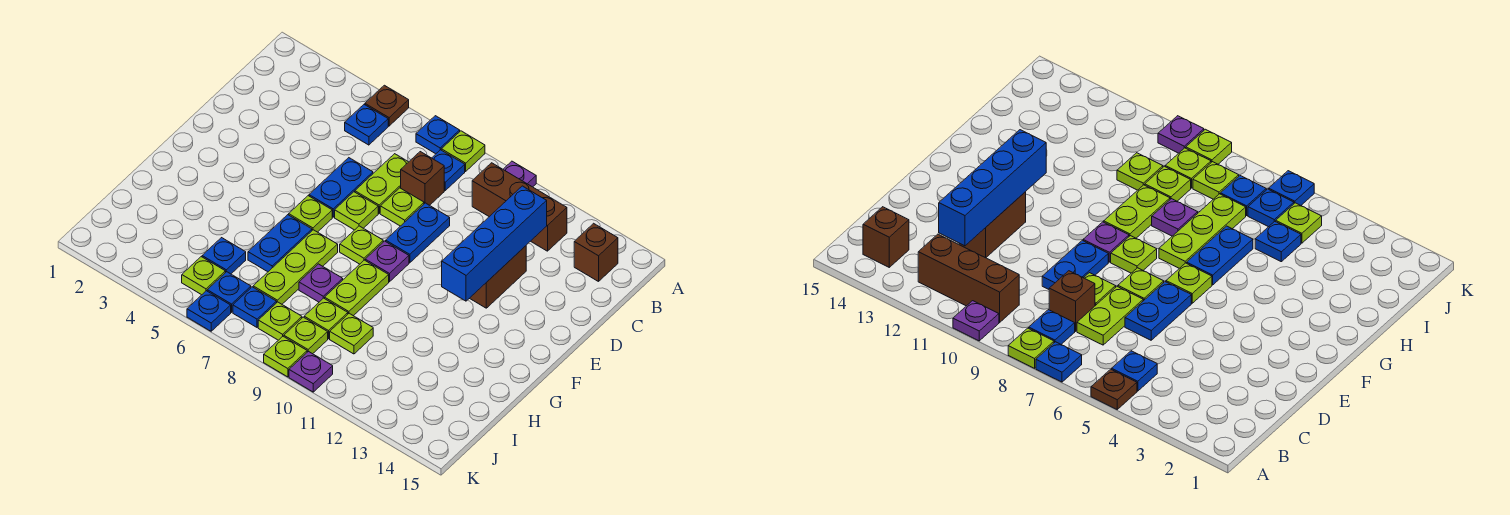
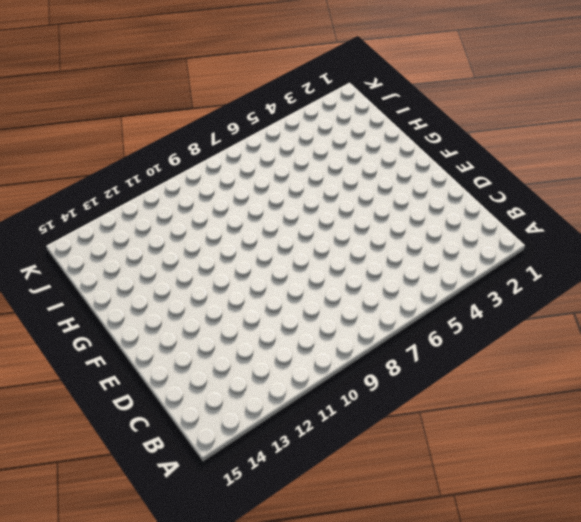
none -> brown plate A5 level 1
none -> blue plate A7 level 1
none -> lime plate A8 level 1
none -> purple plate A10 level 1

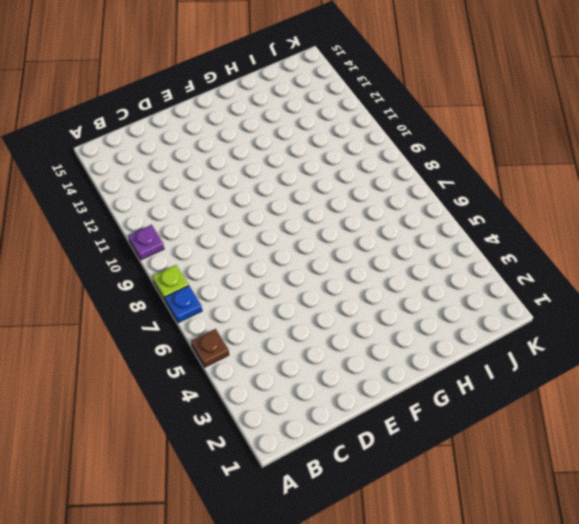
none -> blue plate B5 level 1
none -> blue plate B8 level 1
none -> brown brick B10:B12 level 1
none -> brown brick B14 level 1

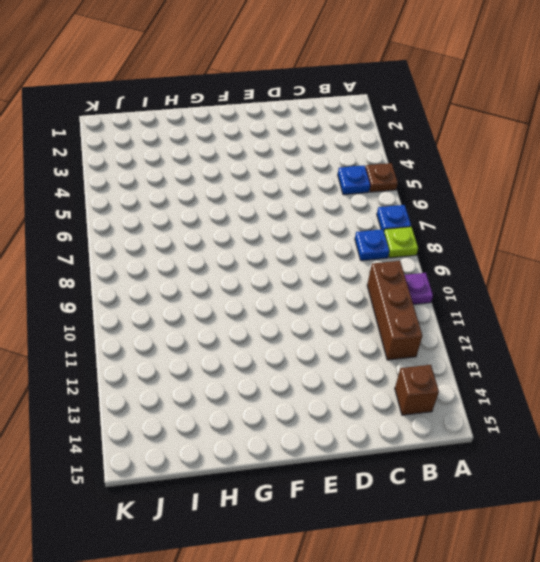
none -> lime plate C7:D7 level 1
none -> brown brick C8 level 1
none -> blue plate D6:E6 level 1
none -> lime plate D8 level 1

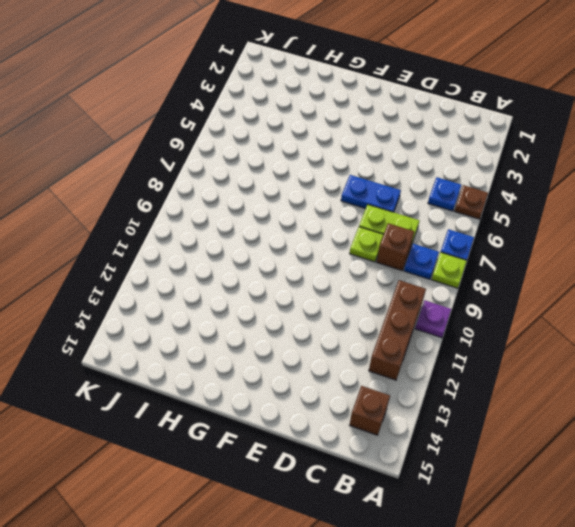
none -> blue plate D9:E9 level 1
none -> brown brick D12:E12 level 1
none -> lime plate E7 level 1
none -> lime plate F6 level 1

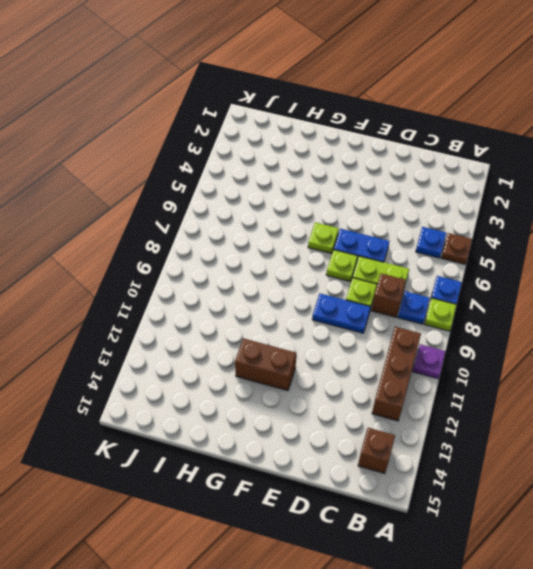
brown brick F12:G12 level 1 -> brown brick D12:E12 level 1
none -> lime plate F8 level 1
none -> purple plate F9 level 1
none -> blue plate G6:H6 level 1
none -> lime plate G7:I7 level 1

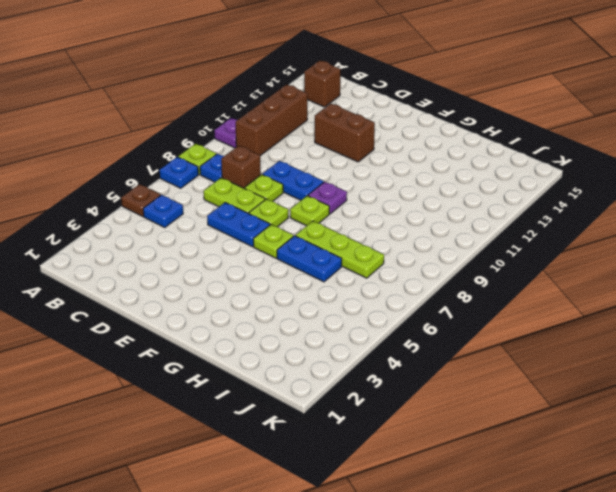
none -> lime plate G9:H9 level 1
none -> purple plate H8 level 1
none -> blue plate I5 level 1
none -> lime plate I9 level 1

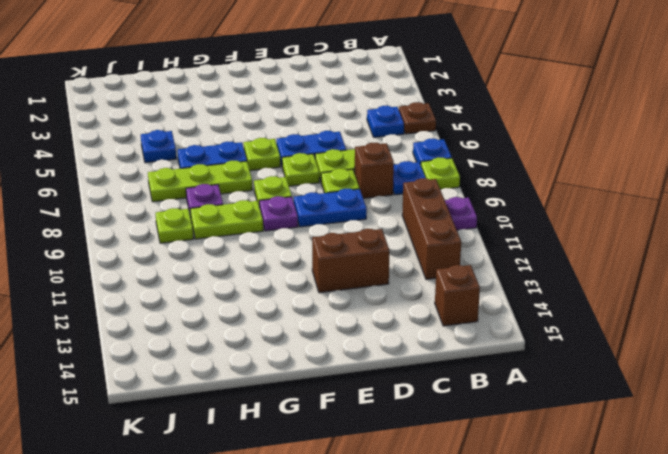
none -> lime plate I10 level 1
none -> lime plate J5 level 1
none -> blue plate J6 level 1
none -> blue plate J7 level 1

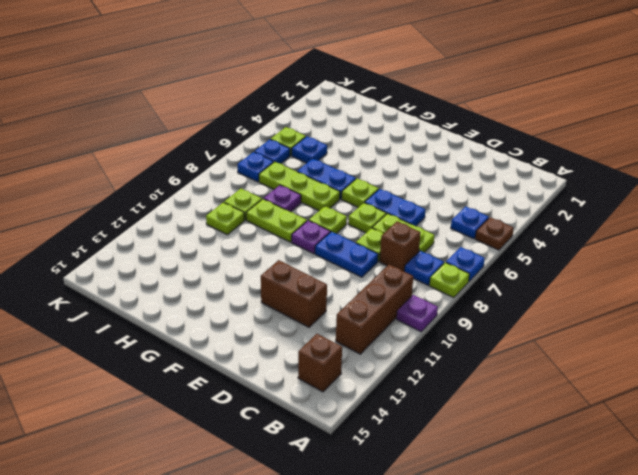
none -> lime plate J8 level 1
none -> lime plate J9 level 1
none -> blue plate K6 level 1
none -> lime plate K9 level 1

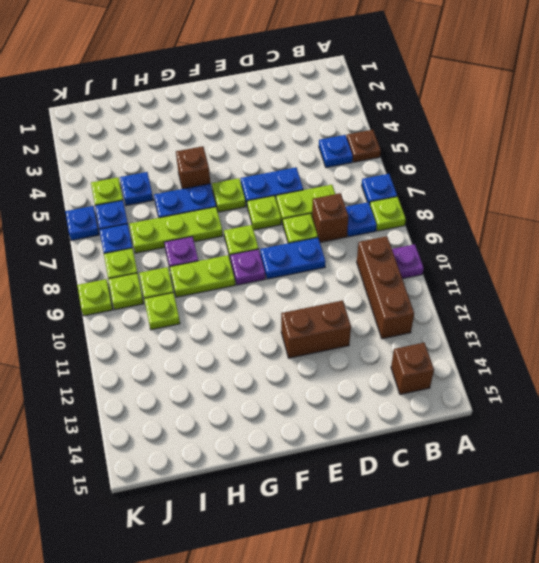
brown brick G5 level 1 -> none
none -> purple plate K10 level 1
none -> blue brick C12:F12 level 2

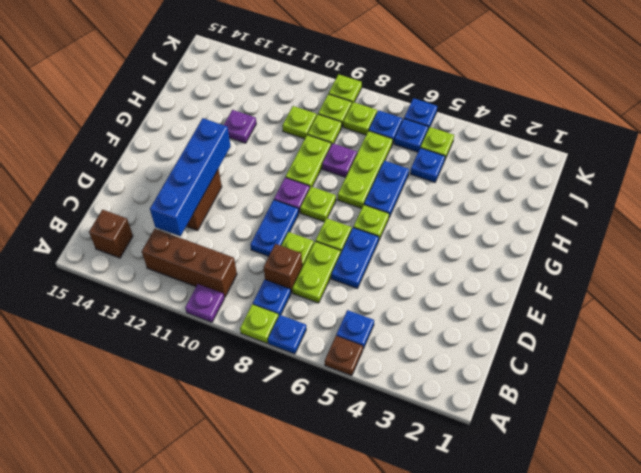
purple plate H12 level 1 -> purple plate K10 level 1

